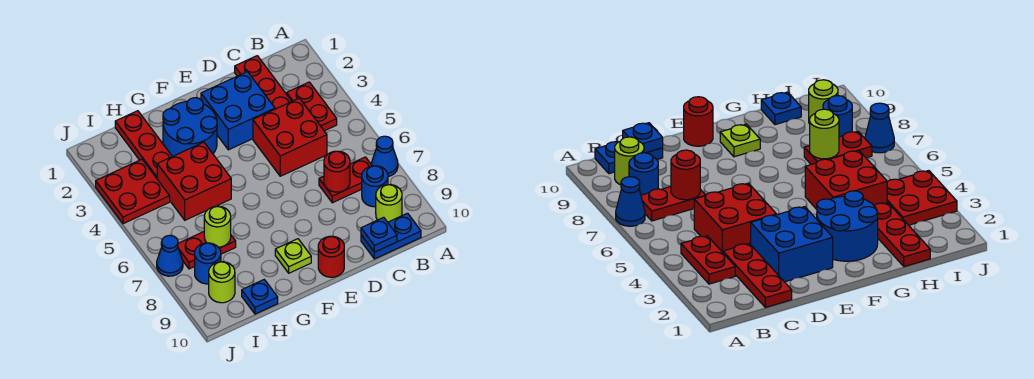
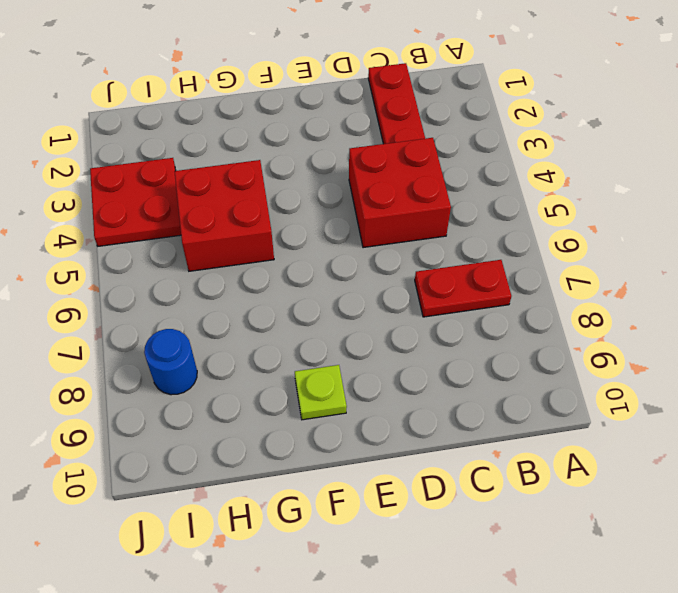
none -> blue cone A7 level 1
none -> red plate B3:B4 level 1
none -> blue round brick B8 level 1

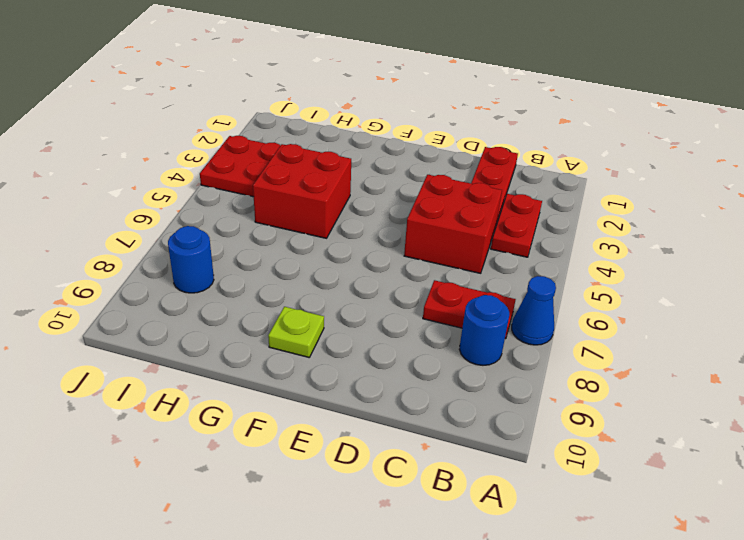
none -> lime round brick B9 level 1
none -> blue plate B10:C10 level 1
none -> blue brick D2:E3 level 1

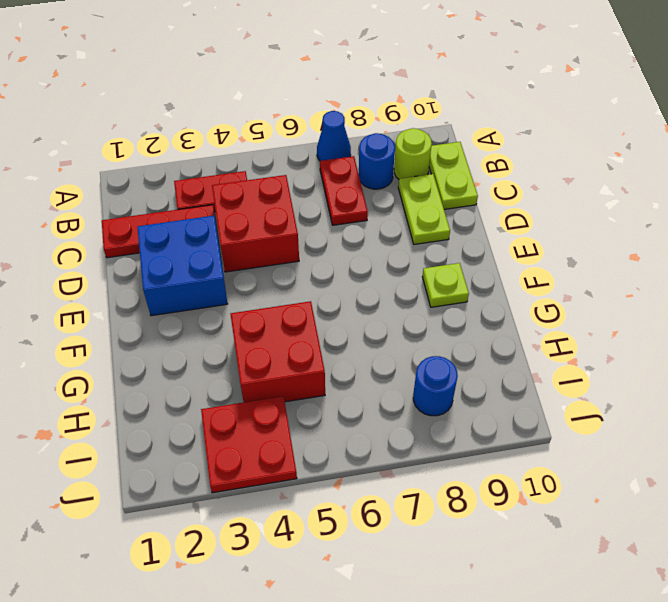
lime plate B10:C10 level 1 -> blue plate B10:C10 level 1
lime plate C9:D9 level 1 -> none
none -> red round brick E10 level 1
none -> blue round brick F2:G3 level 1
none -> red plate H1:H3 level 1

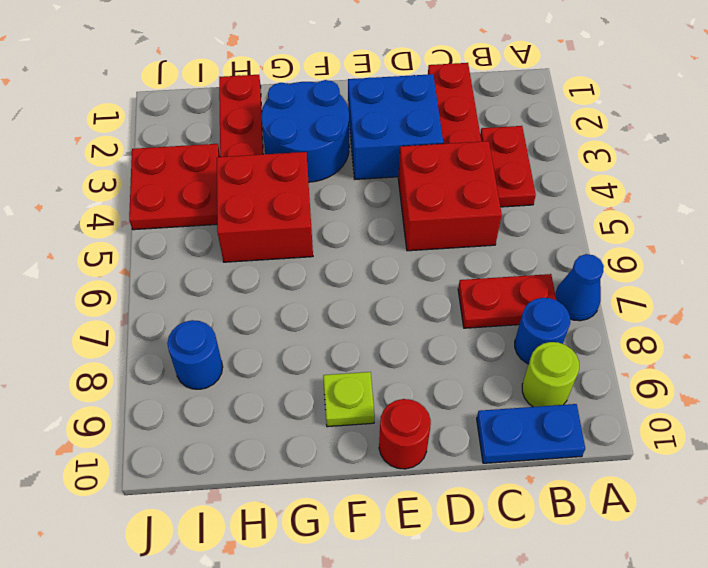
none -> red plate H7:I7 level 1
none -> blue plate H10 level 1
none -> lime round brick I9 level 1

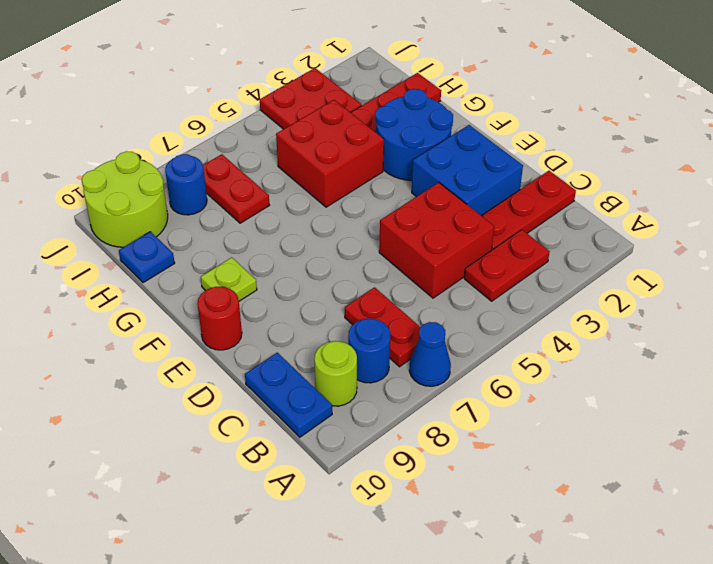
lime round brick I9:J10 level 1 -> lime round brick I9 level 1
none -> blue cone J7 level 1
none -> red round brick C7 level 2
none -> blue plate C10 level 2

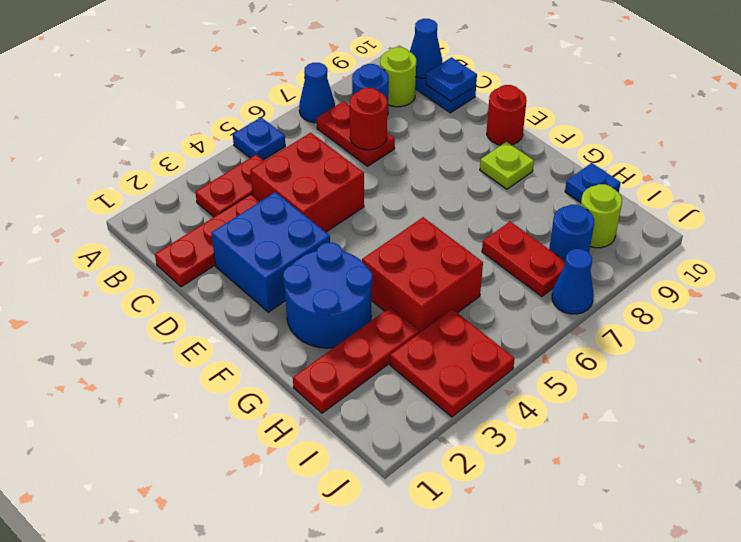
blue plate A5 level 1 -> none
blue cone B10 level 2 -> none
none -> lime round brick H7 level 2

